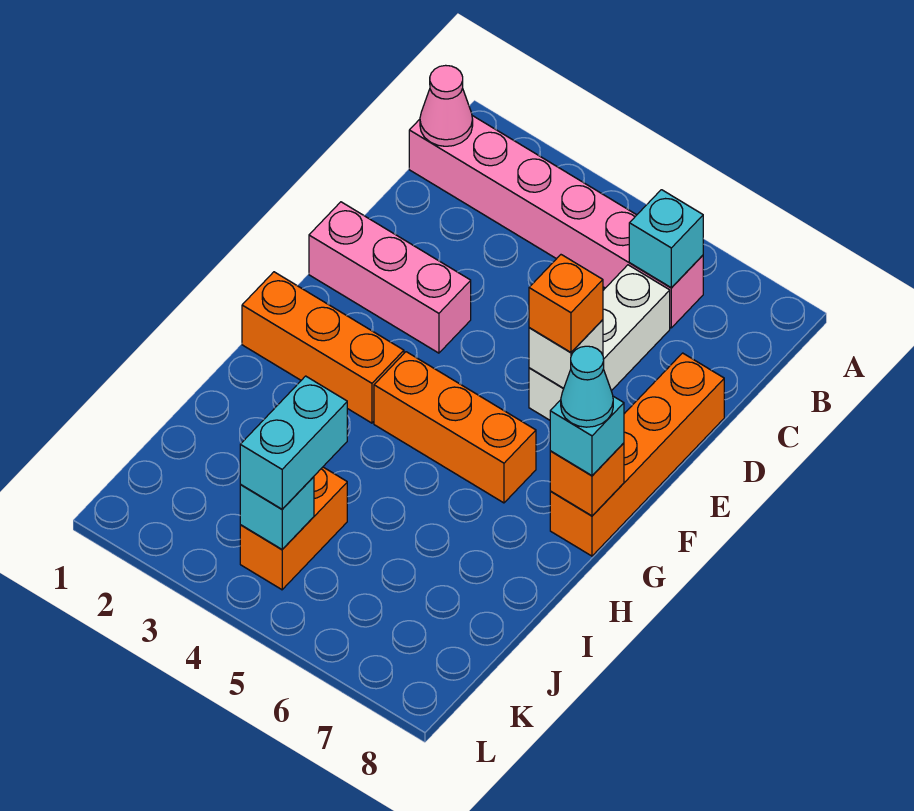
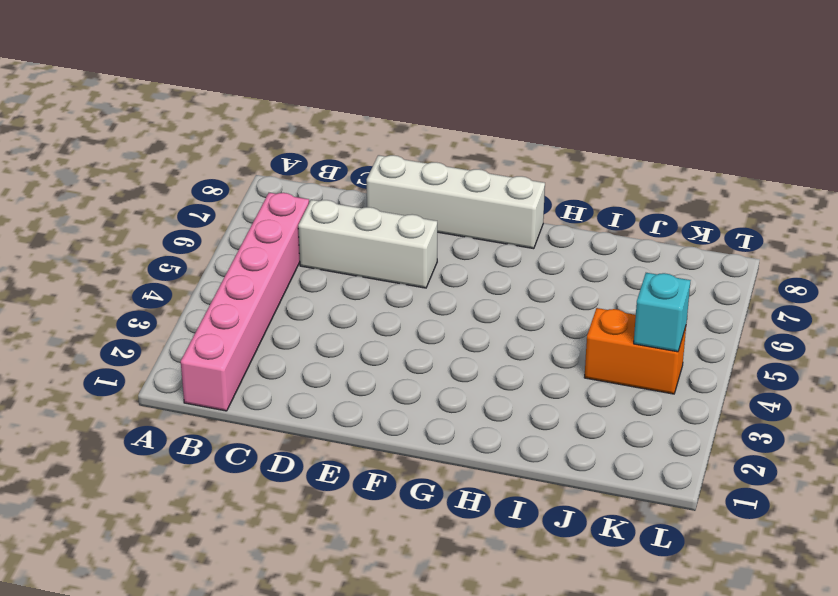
white brick D8:G8 level 1 -> orange brick D8:G8 level 1
none -> pink brick E1:E3 level 1
none -> orange brick G1:G3 level 1
none -> orange brick G4:G6 level 1

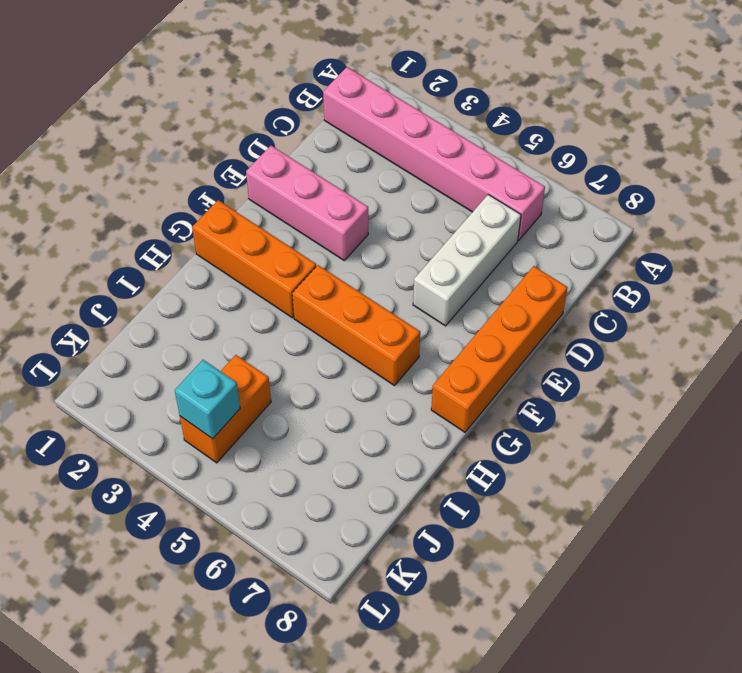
none -> pink cone B1 level 2
none -> cyan brick B6 level 2
none -> white brick E6 level 2

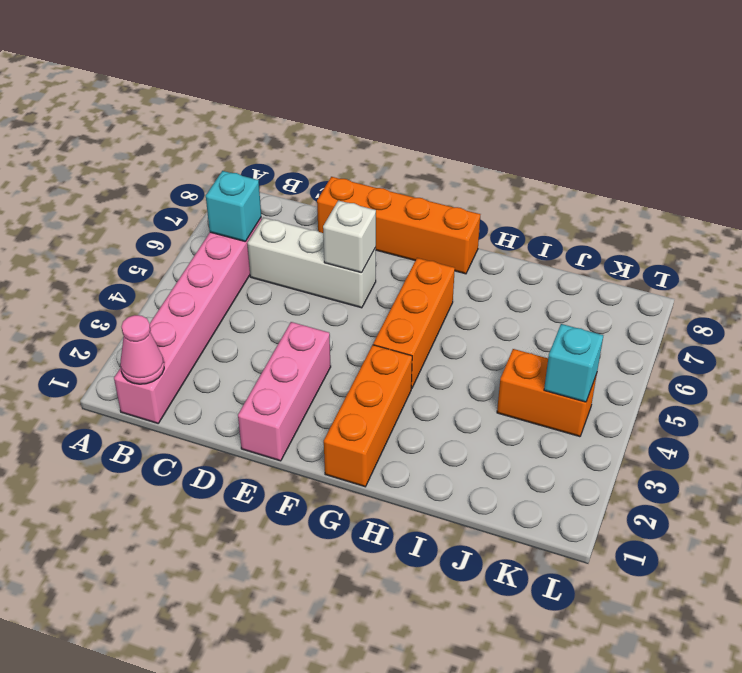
none -> orange brick G8 level 2
none -> orange brick E6 level 3
none -> cyan brick G8 level 3

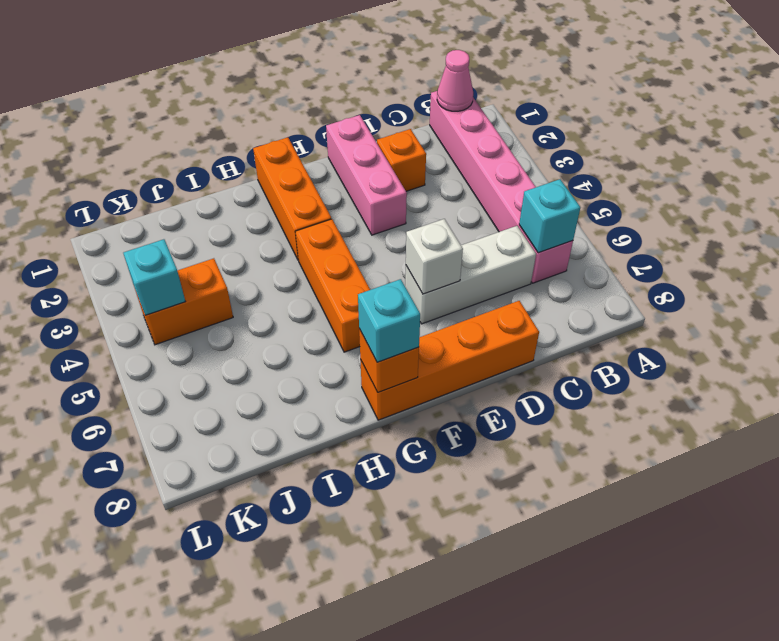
orange brick D2 level 1 -> orange brick E6 level 3
none -> cyan brick J4:K4 level 3
none -> cyan cone G8 level 4

